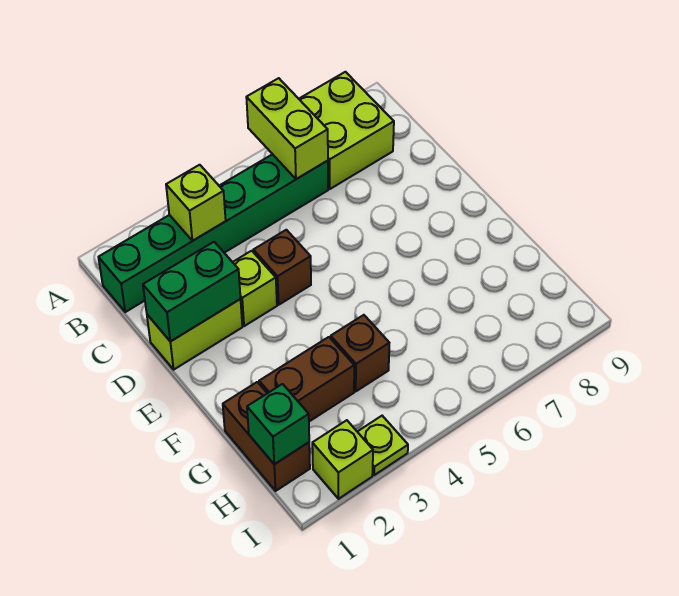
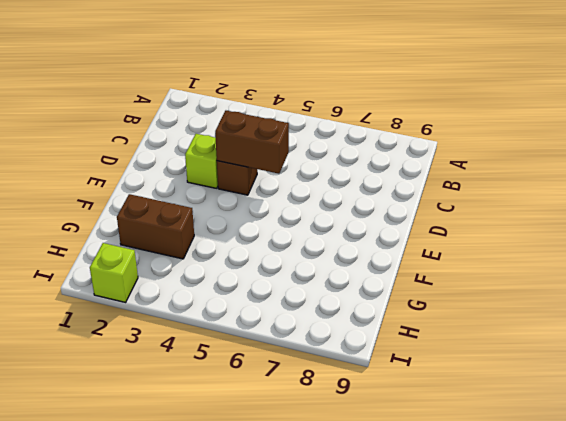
brown brick D4:D5 level 2 -> brown brick G1:H1 level 1
none -> lime brick A7:B8 level 1
none -> green brick B1:B6 level 1
none -> lime brick D1:D2 level 1

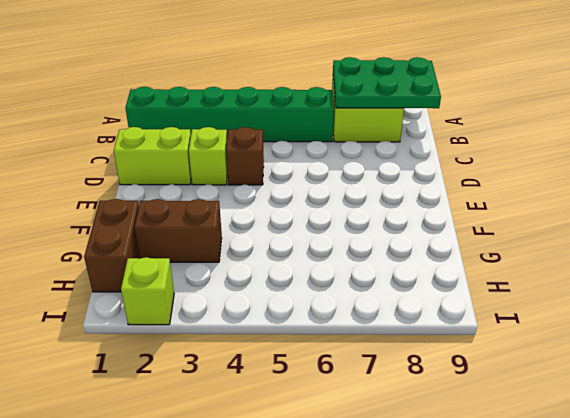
green plate A7:B9 level 2 -> none
none -> brown brick G4 level 1
none -> lime plate I3 level 1
none -> lime brick A6:B6 level 2

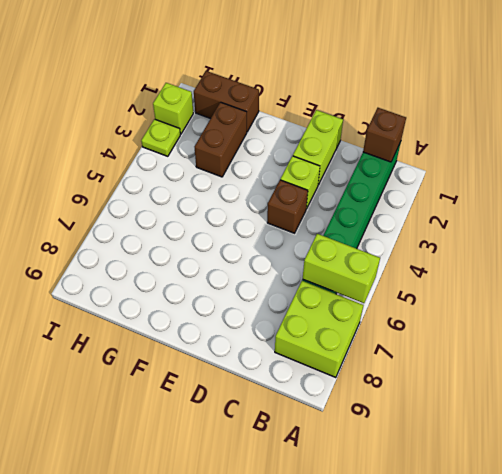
brown brick B1 level 2 -> brown brick G4 level 1
none -> lime brick B3 level 2
none -> green brick D1:D2 level 2
none -> green brick H1 level 2

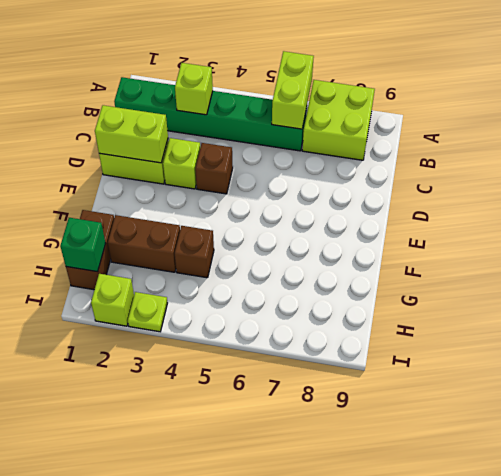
lime brick D1:D2 level 2 -> green brick D1:D2 level 2

